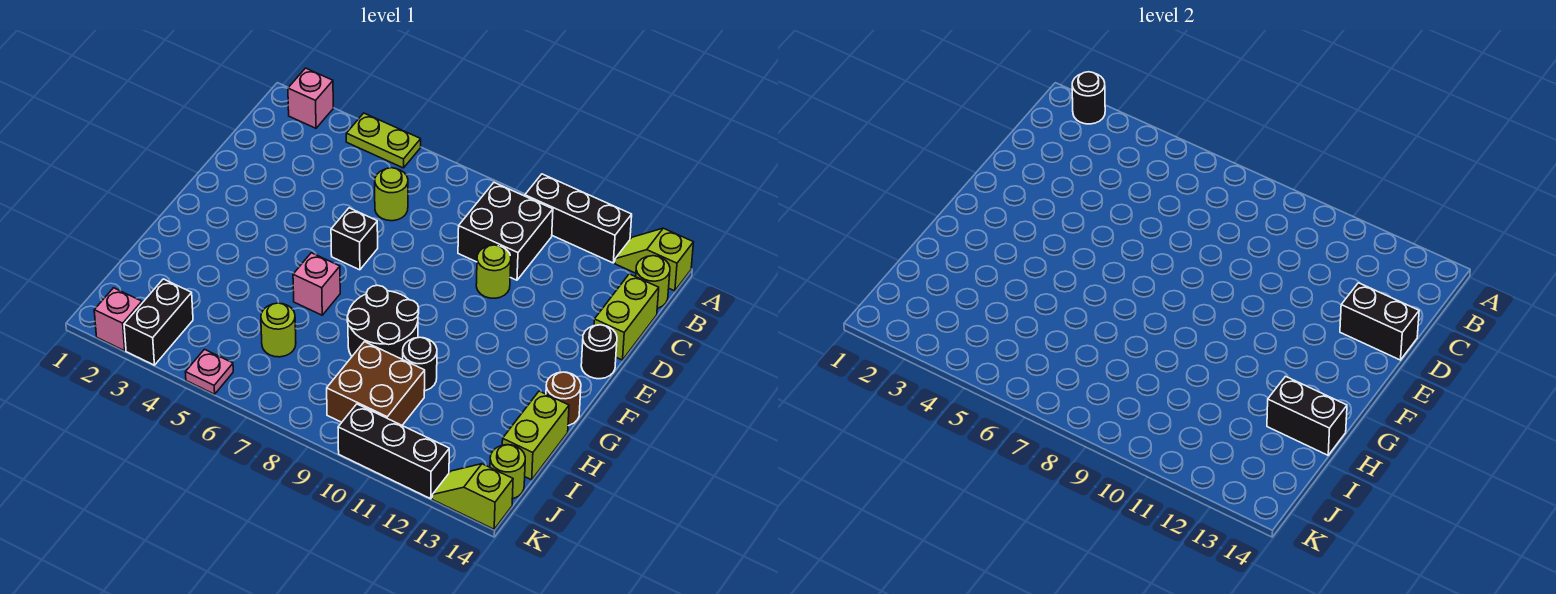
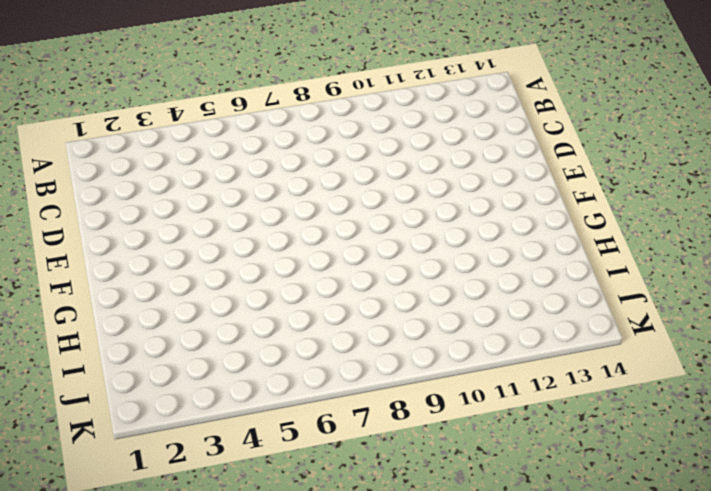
none -> pink brick A2 level 1
none -> lime plate A4:A5 level 1
none -> black brick A10:A12 level 1

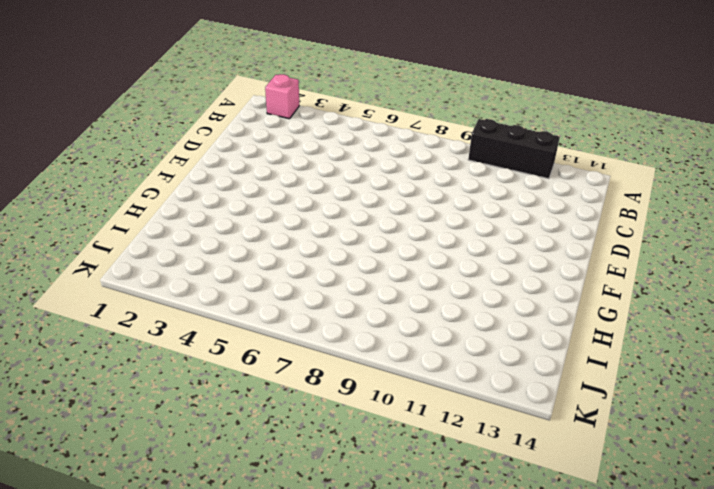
none -> lime plate A4:A5 level 1
none -> lime slope A13:A14 level 1 top 14
none -> black brick B9:C10 level 1

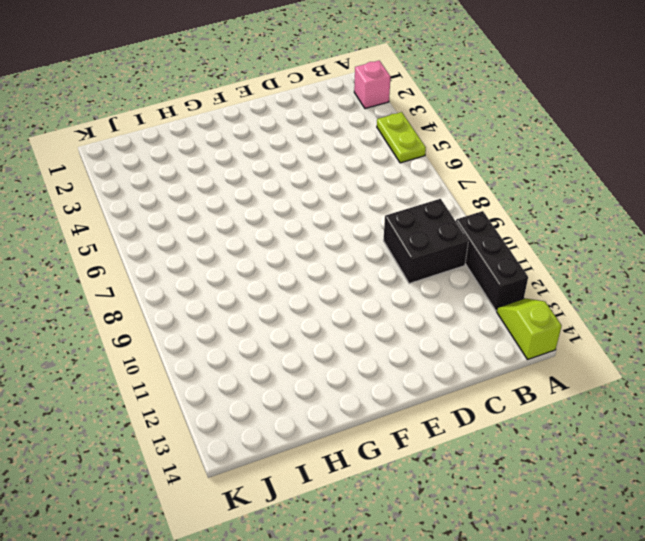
none -> lime round brick B14 level 1
none -> lime round brick C6 level 1
none -> lime brick C14:D14 level 1

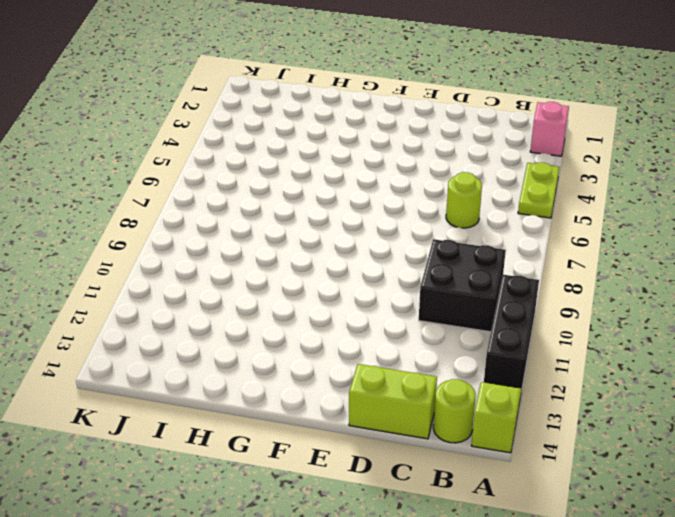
none -> lime round brick D10 level 1
none -> black brick E6 level 1
none -> black round brick E14 level 1

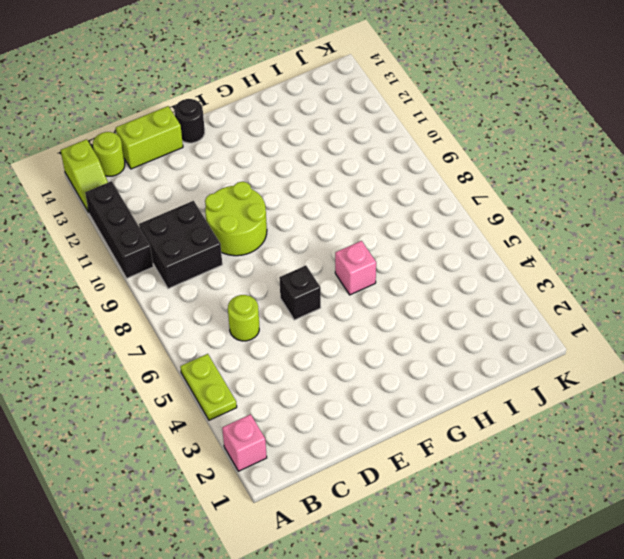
lime round brick D9:E10 level 1 -> lime round brick D10 level 1
none -> black round brick G8:H9 level 1
none -> brown round brick G14 level 1
none -> black round brick H10 level 1

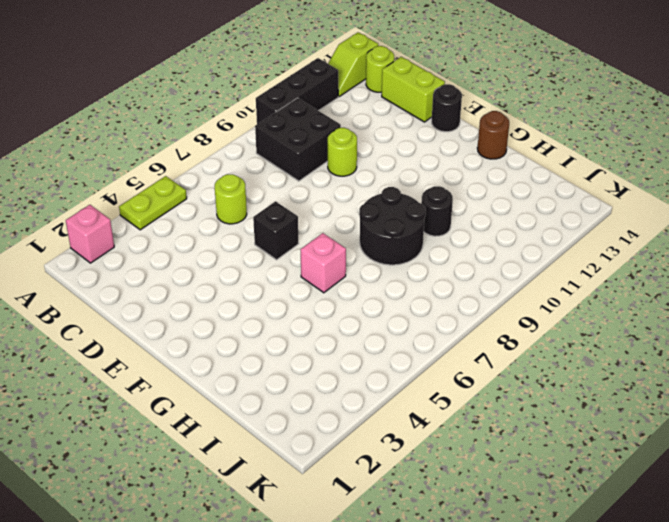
none -> lime brick H14:I14 level 1
none -> lime round brick I6 level 1
none -> brown brick I9:J10 level 1

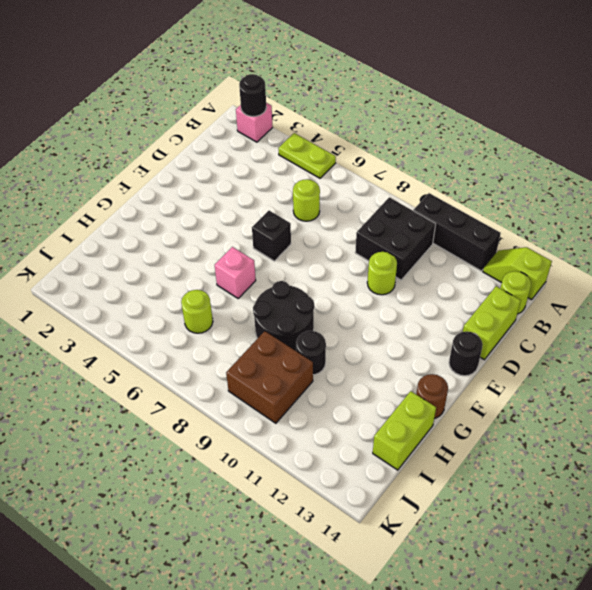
none -> black brick J3:K3 level 1
none -> lime round brick J14 level 1
none -> pink brick K2 level 1

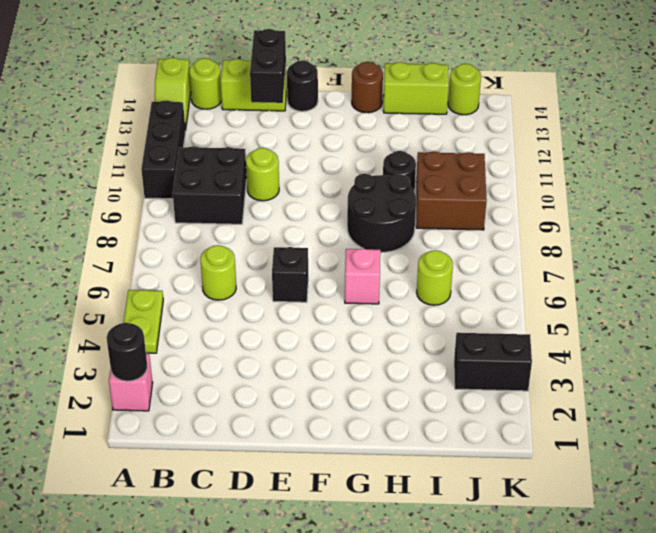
none -> pink brick K2 level 1
none -> pink plate K5 level 1
none -> black brick K10:K12 level 1

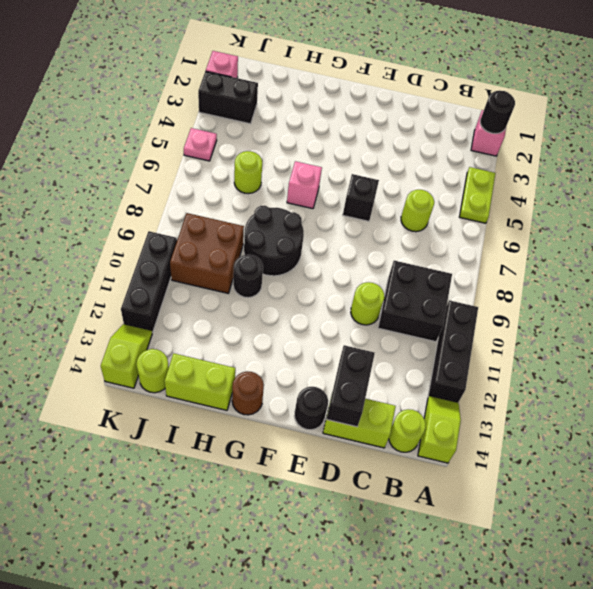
none -> black brick H13:H14 level 2

